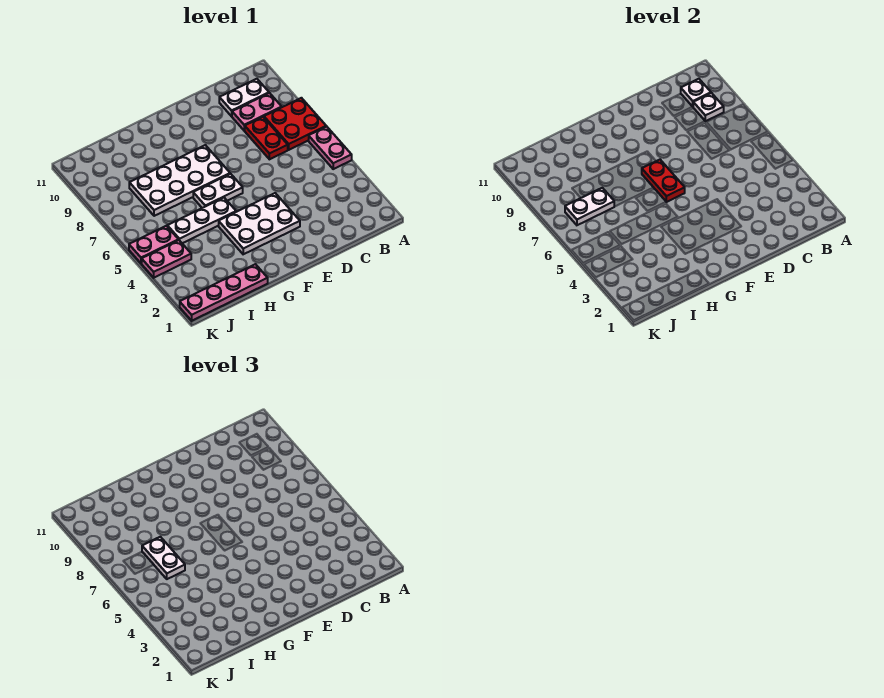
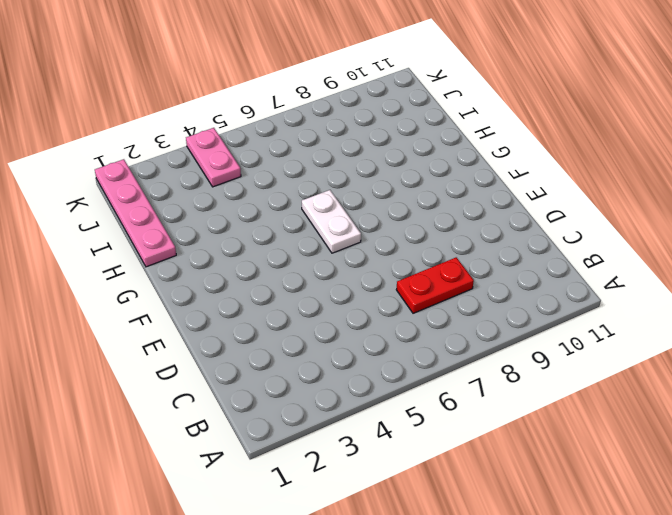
none -> pink plate A5:A6 level 1
none -> red plate A7:B8 level 1
none -> pink plate B9:C9 level 1

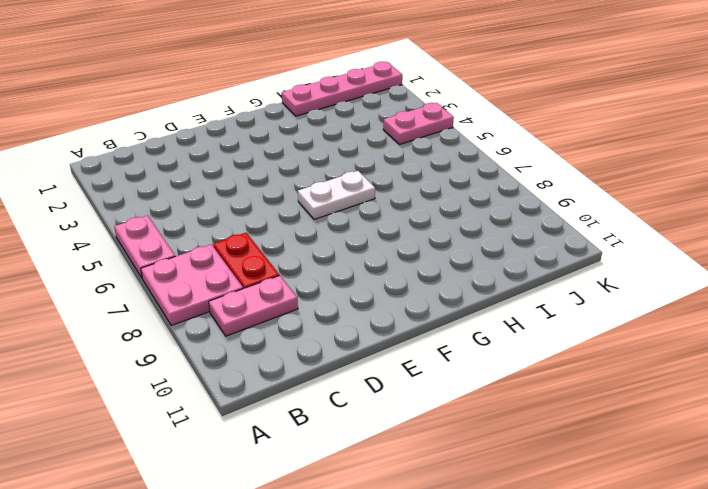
pink plate A7:B8 level 1 -> red plate A7:B8 level 1
none -> white plate B10:C10 level 1
none -> white plate E3:G4 level 1
none -> white plate F7:I8 level 1

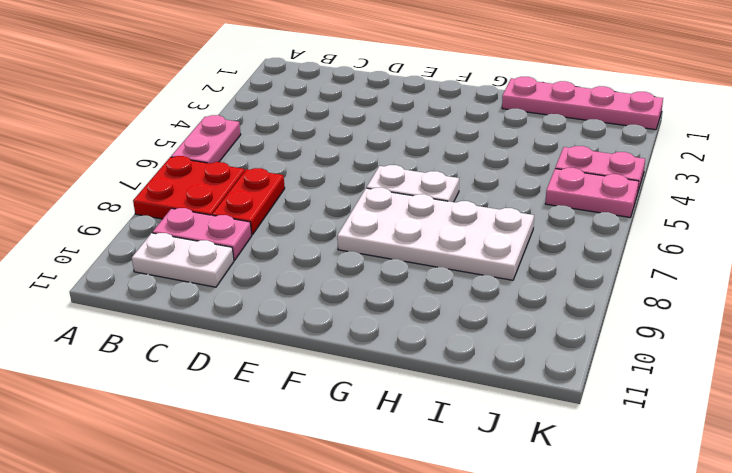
none -> white plate E3:G4 level 1
none -> white plate G5:I5 level 1
none -> white plate B9 level 2

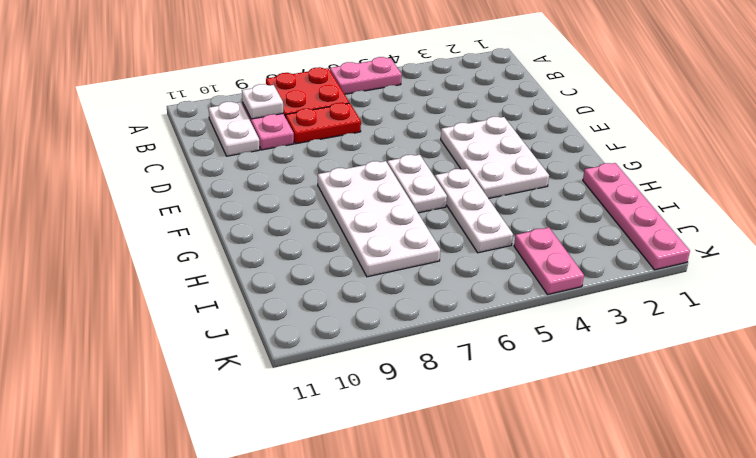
none -> pink plate J5:K5 level 1
none -> white plate B10 level 2
none -> red plate F6:F7 level 2

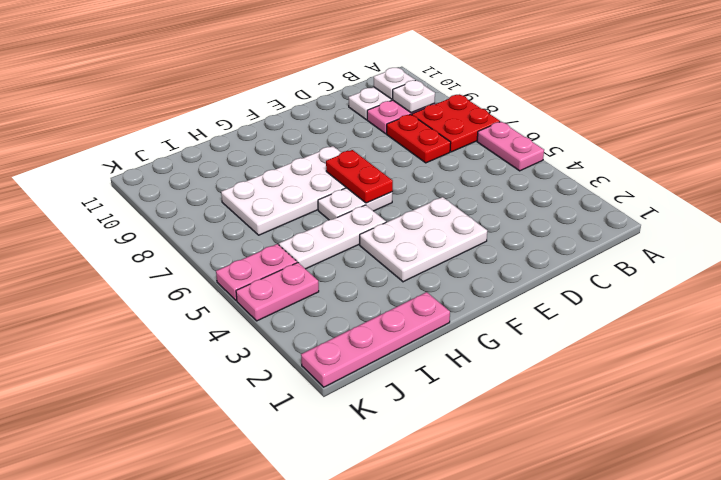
none -> white plate I7:J7 level 2
none -> white plate I6:I7 level 3

